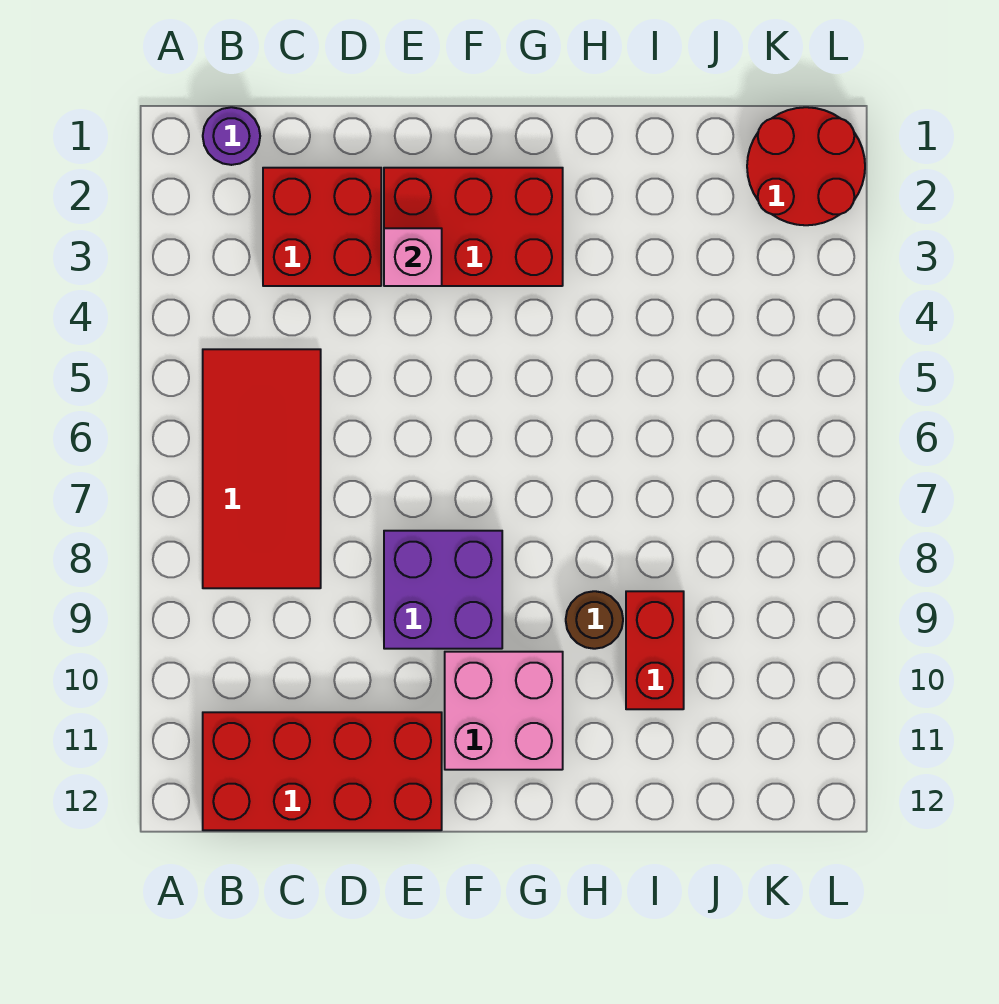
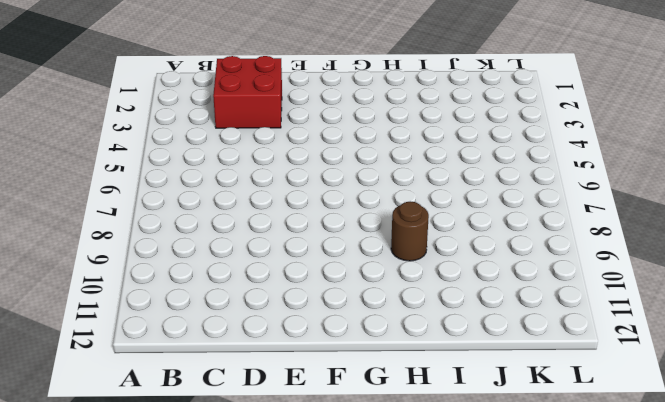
none -> purple round brick B1 level 1
none -> red tile B5:C8 level 1

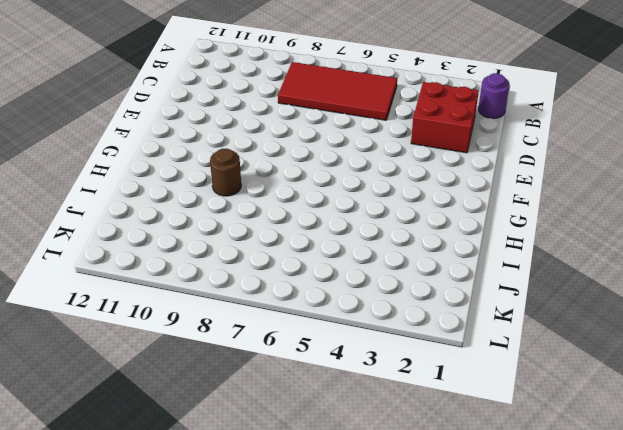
none -> red brick B11:E12 level 1
none -> red brick E2:G3 level 1

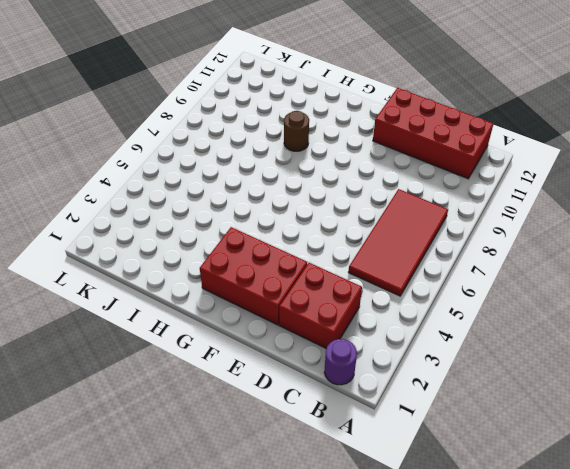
none -> purple brick E8:F9 level 1
none -> pink brick F10:G11 level 1

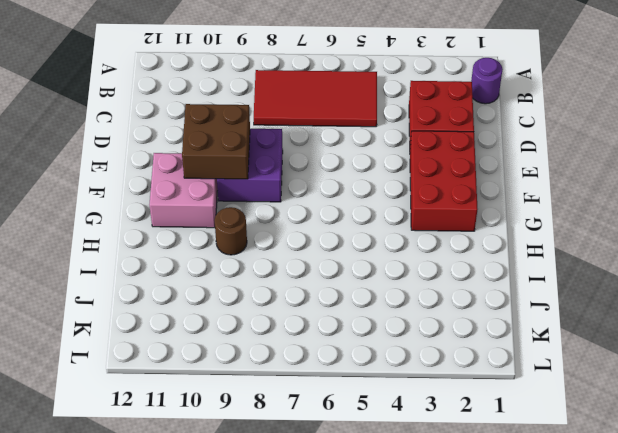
brown brick E9:F10 level 2 -> none
none -> red brick B11:E12 level 1
none -> red brick I9:I10 level 1

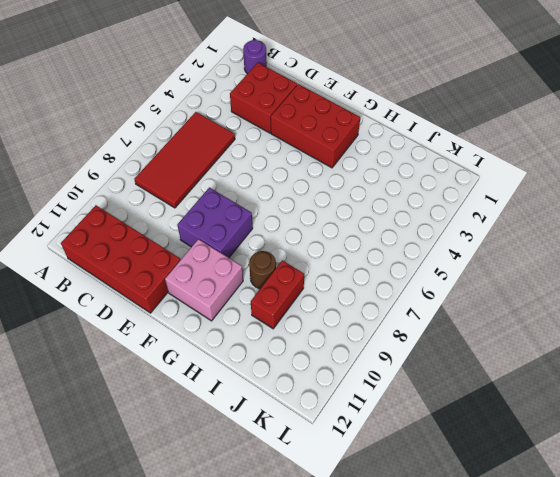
none -> red round brick K1:L2 level 1
none -> pink brick E3 level 2

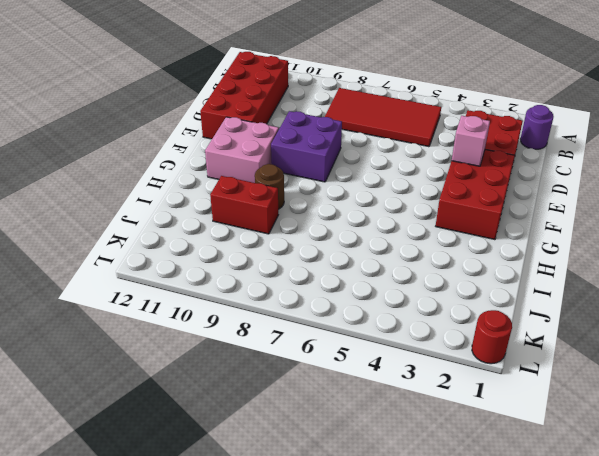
red round brick L1 level 1 -> red round brick K1:L2 level 1

